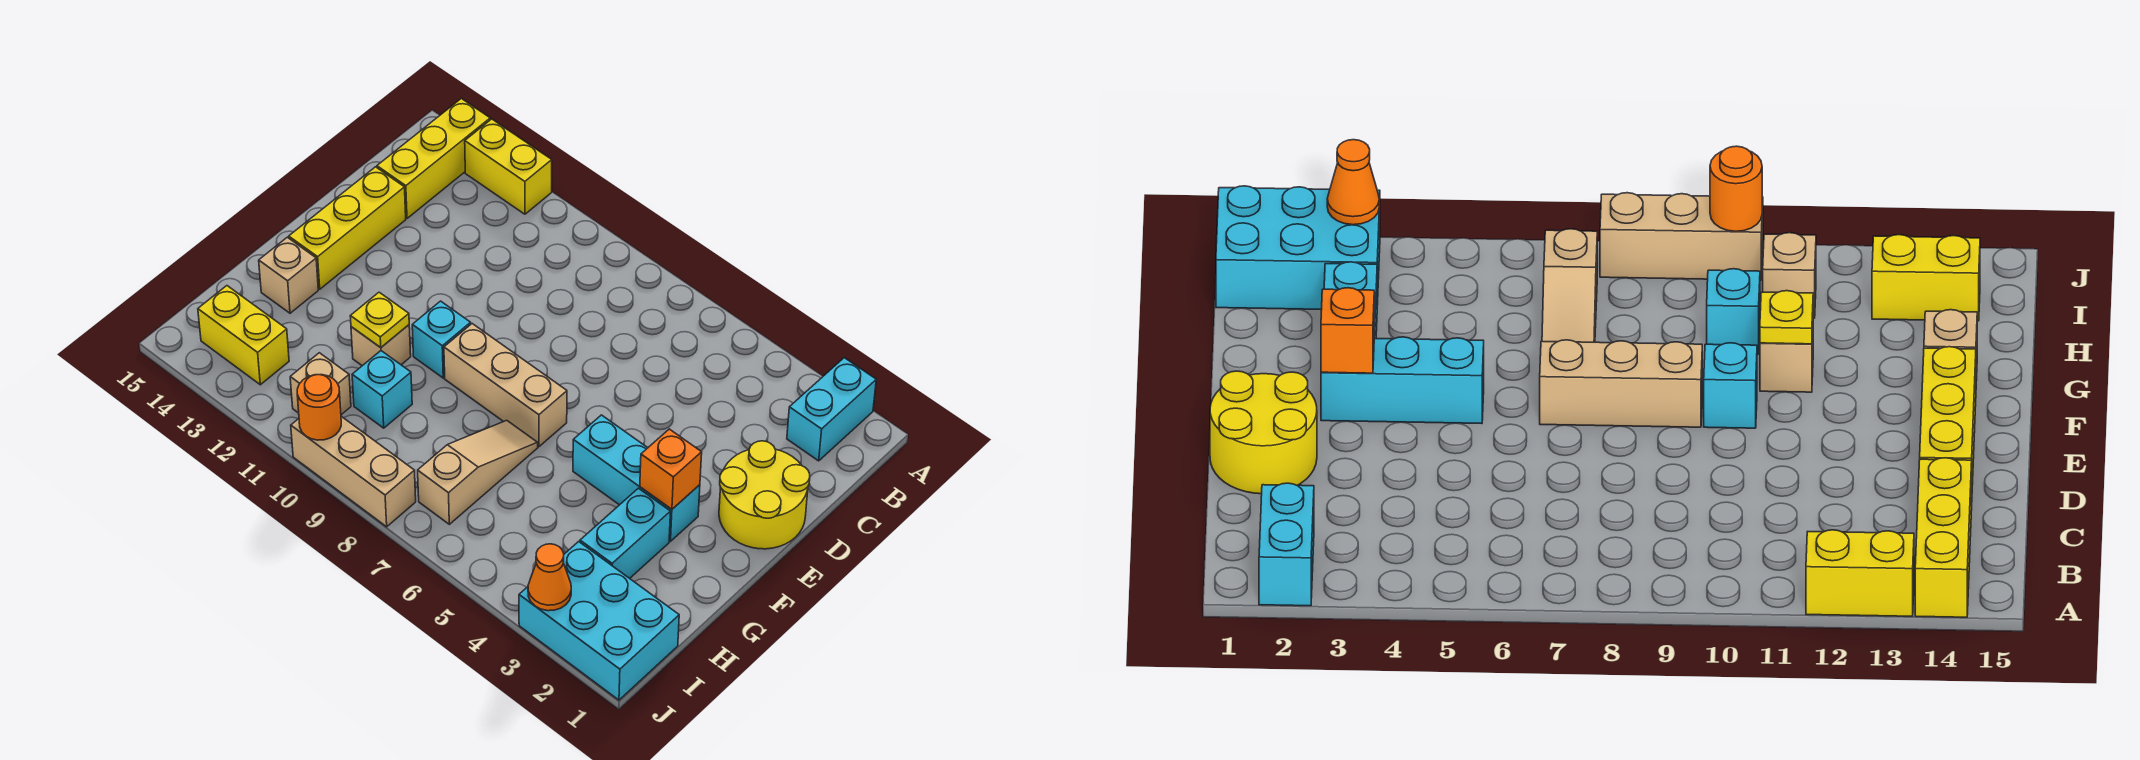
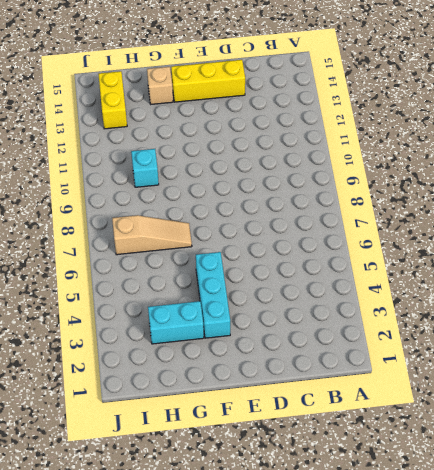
none -> cyan brick A2:B2 level 1
none -> yellow brick A12:A13 level 1
none -> yellow brick A14:C14 level 1

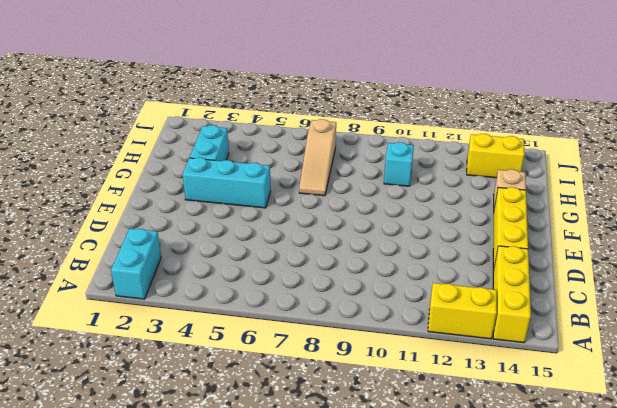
none -> yellow round brick D1:E2 level 1
none -> tan brick F7:F9 level 1
none -> cyan brick F10 level 1

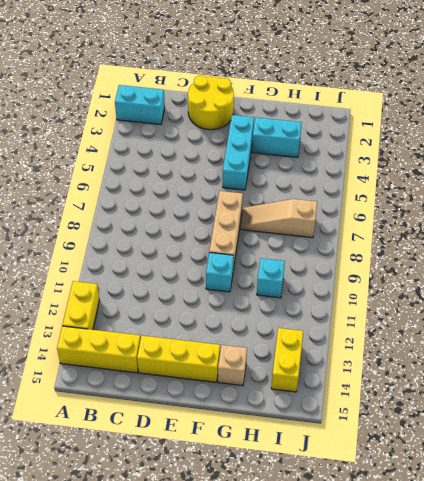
none -> tan brick G11 level 1
none -> cyan brick I1:J3 level 1
none -> tan brick I11 level 1

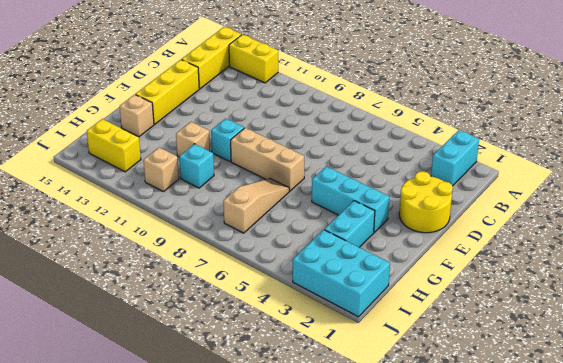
none -> tan brick J8:J10 level 1
none -> orange brick F3 level 2
none -> yellow plate G11 level 2

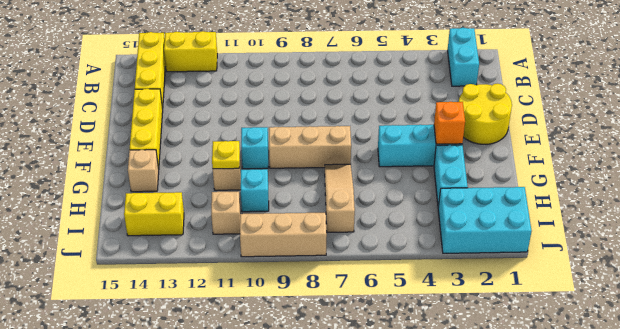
none -> orange cone J3 level 2
none -> orange round brick J10 level 2

